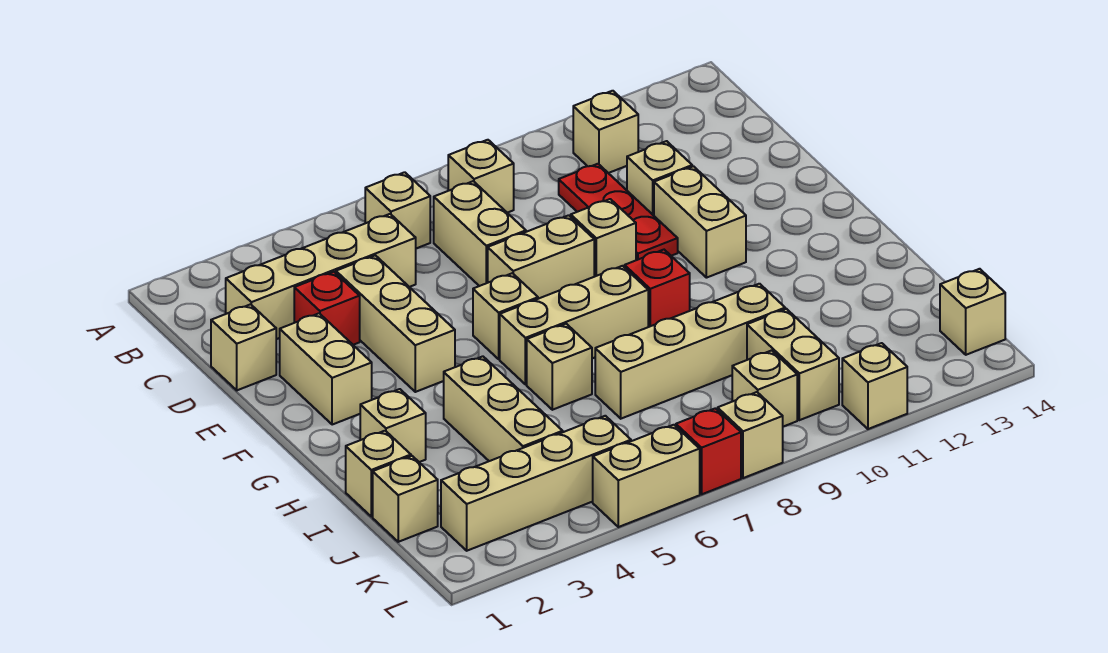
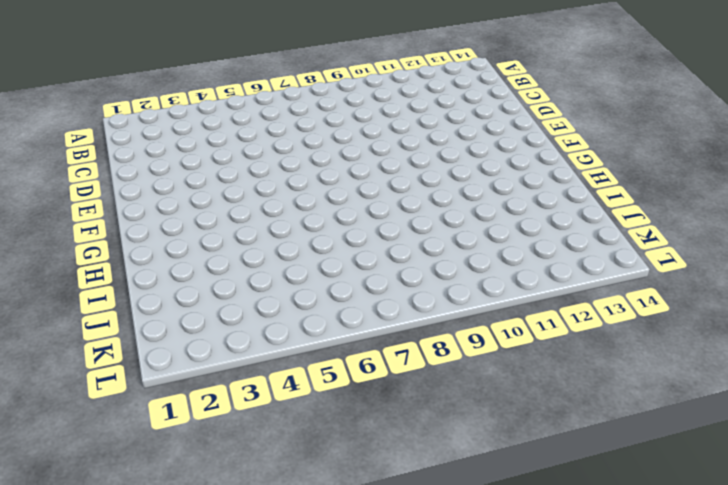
none -> tan brick B6 level 1
none -> tan brick B8 level 1
none -> tan brick B11 level 1
none -> tan brick C2:C5 level 1

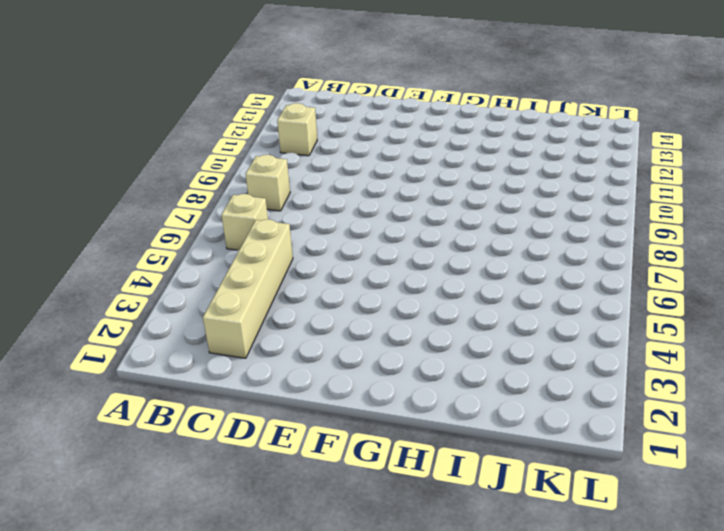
none -> tan brick C7:D7 level 1
none -> red plate C10:E10 level 1
none -> tan brick D1 level 1
none -> red brick D3 level 1

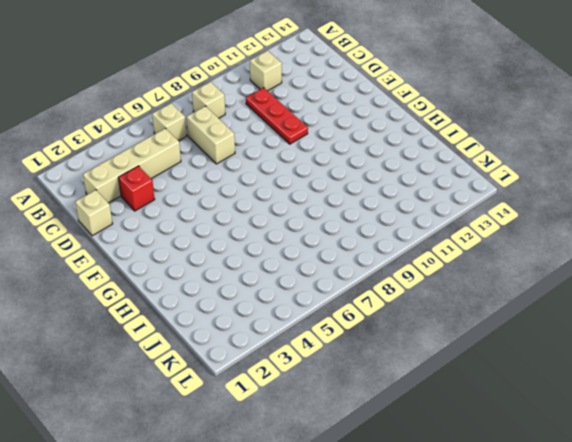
none -> tan brick D4:F4 level 1
none -> tan brick D11 level 1
none -> tan brick E2:F2 level 1
none -> tan brick E7:E8 level 1

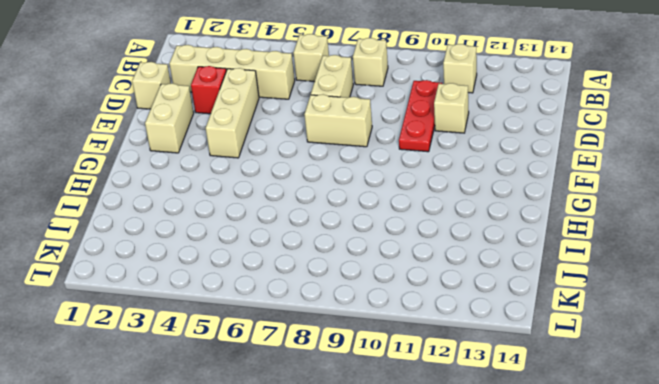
none -> tan brick E9 level 1
none -> tan brick E11:F11 level 1
none -> tan brick F6 level 1
none -> tan brick G6:G8 level 1

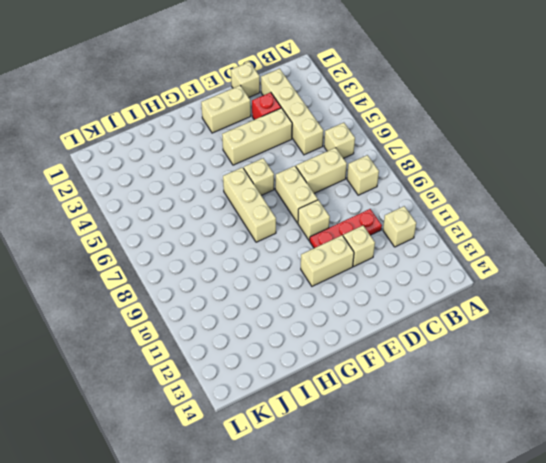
none -> red brick G9 level 1
none -> tan brick H2 level 1
none -> tan brick H4:J4 level 1
none -> tan brick H6 level 1

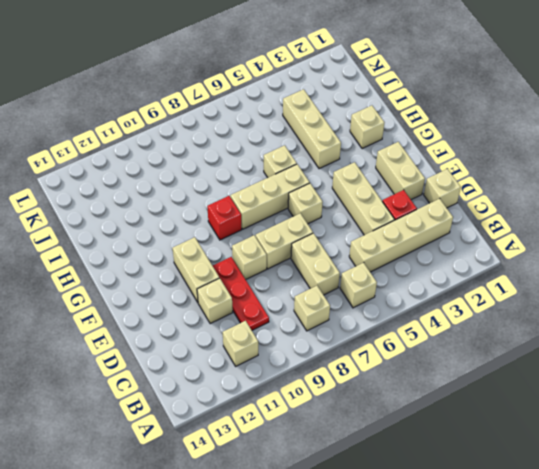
none -> tan brick I1 level 1
none -> tan brick I7:I10 level 1
none -> tan brick J1 level 1
none -> tan brick J10:K10 level 1

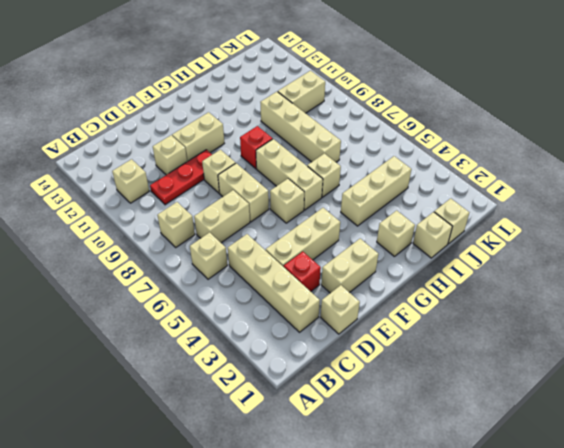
none -> tan brick K2:K5 level 1
none -> tan brick K9 level 1
none -> tan brick K14 level 1
none -> tan brick L5:L6 level 1

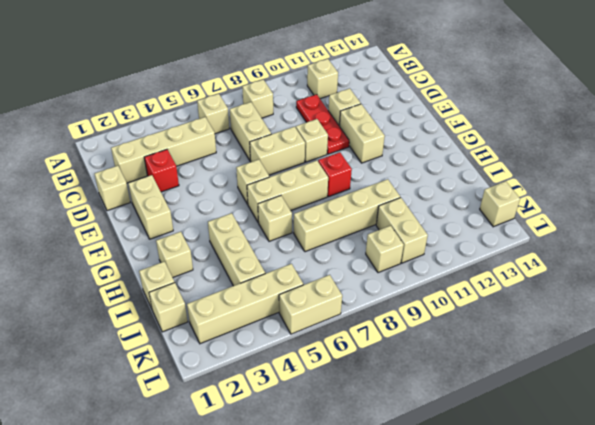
none -> tan brick D4:F4 level 1
none -> red brick L7 level 1
none -> tan brick L8 level 1
none -> tan brick L11 level 1

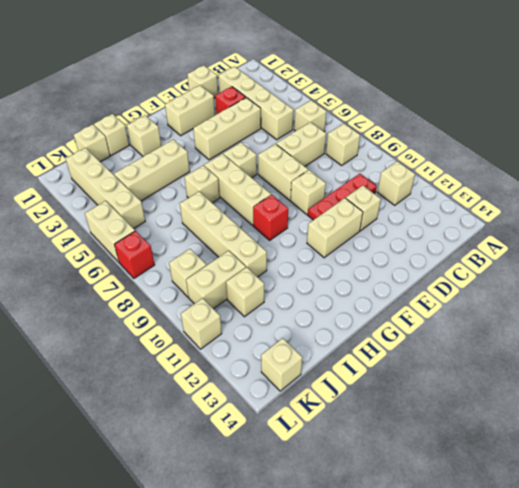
tan brick J11 level 1 -> tan brick L8 level 1

